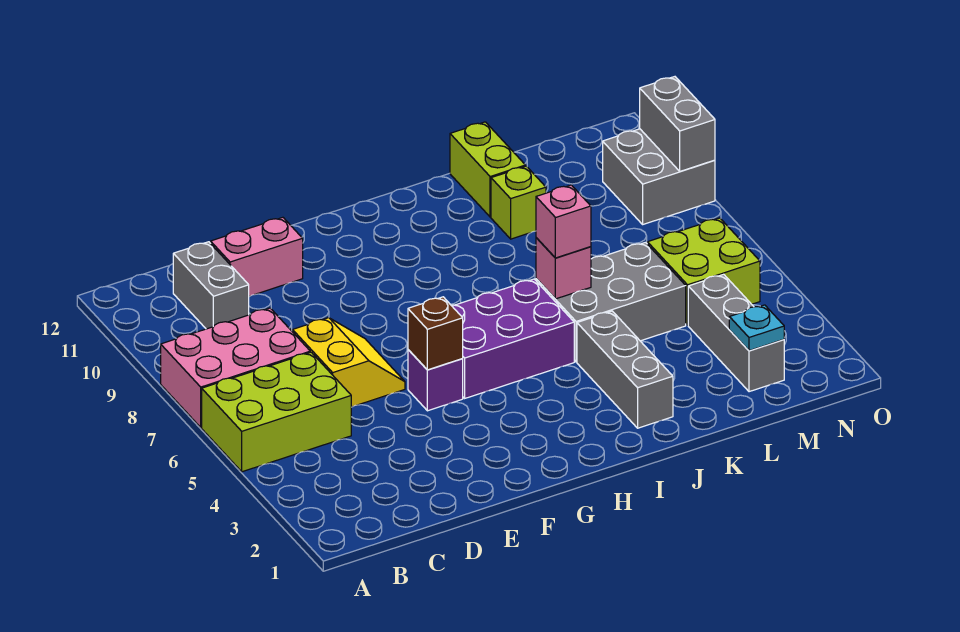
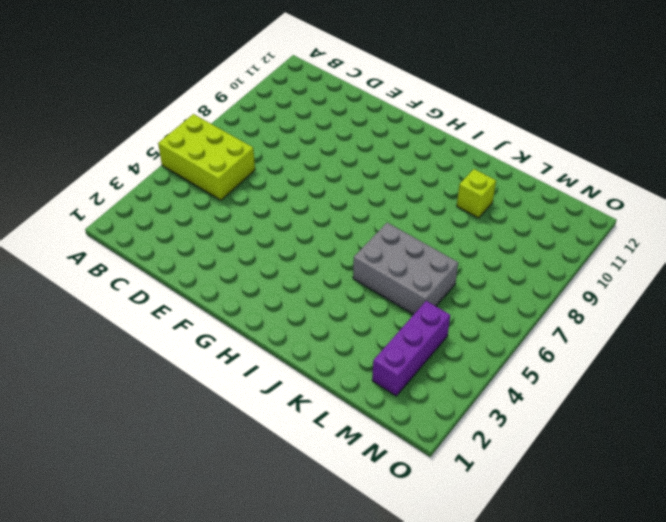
purple brick M2:M4 level 1 -> grey brick M2:M4 level 1
none -> pink brick A7:C8 level 1
none -> grey brick C10:C11 level 1
none -> yellow slope D6:E7 level 1 top D

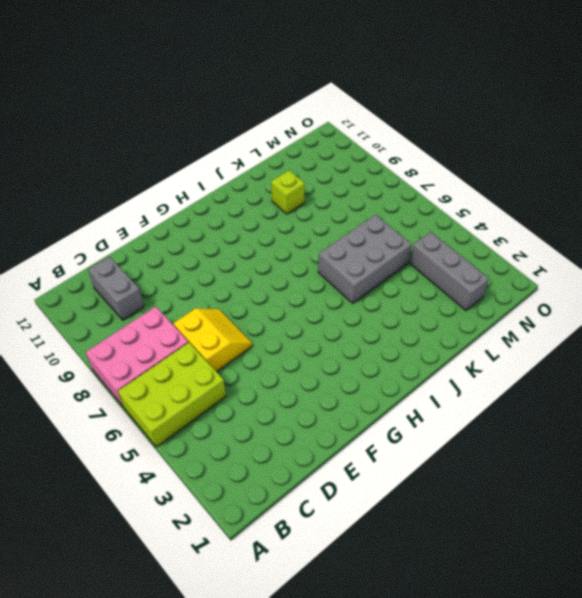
none -> pink brick D11:E11 level 1
none -> purple brick F5 level 1
none -> purple brick G5:I6 level 1

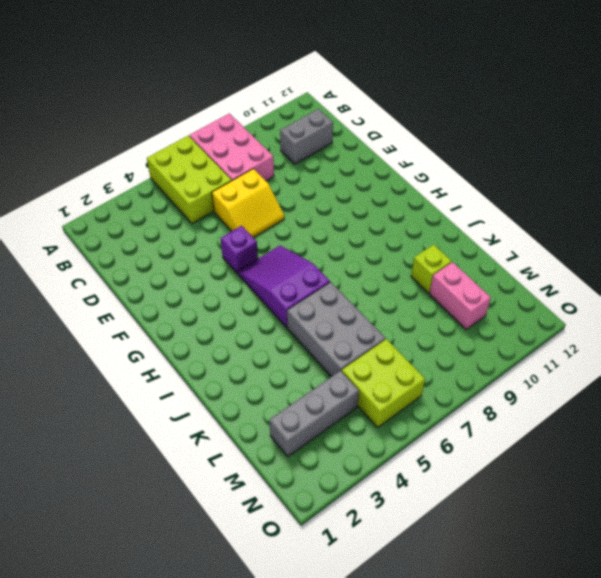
purple slope G5:I6 level 1 top I -> purple brick G5:I6 level 1
pink brick L10:M10 level 1 -> pink brick D11:E11 level 1
none -> grey brick J2:J4 level 1
none -> lime brick K11:K12 level 1
none -> grey brick N9:O10 level 1

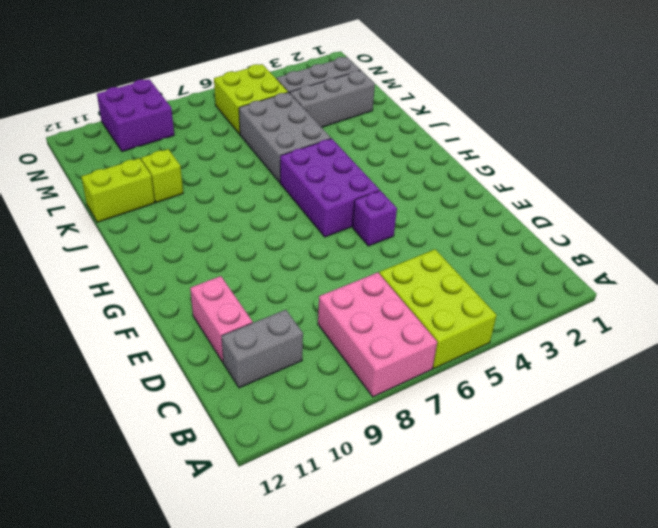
grey brick L2:L4 level 1 -> grey brick J2:J4 level 1
purple brick N9:O10 level 1 -> grey brick N9:O10 level 1
none -> yellow slope D6:E7 level 1 top D
none -> brown brick F5 level 2
none -> pink brick J6 level 2

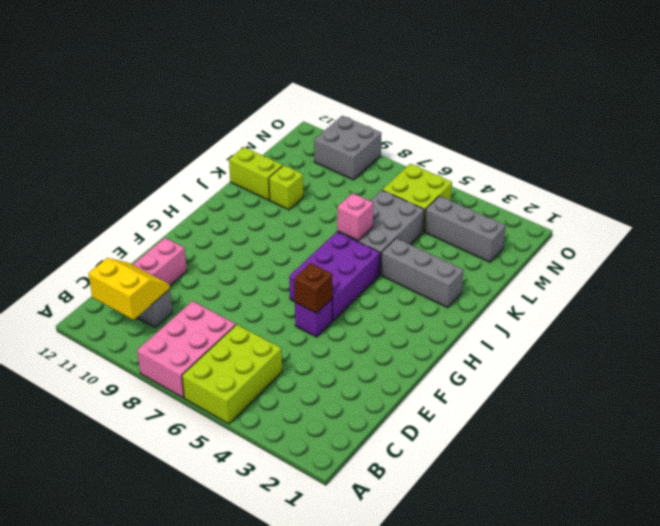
yellow slope B10:C11 level 2 top B -> yellow slope D6:E7 level 1 top D
none -> cyan plate M2 level 2
none -> grey brick O9:O10 level 2
none -> pink brick J6 level 3

